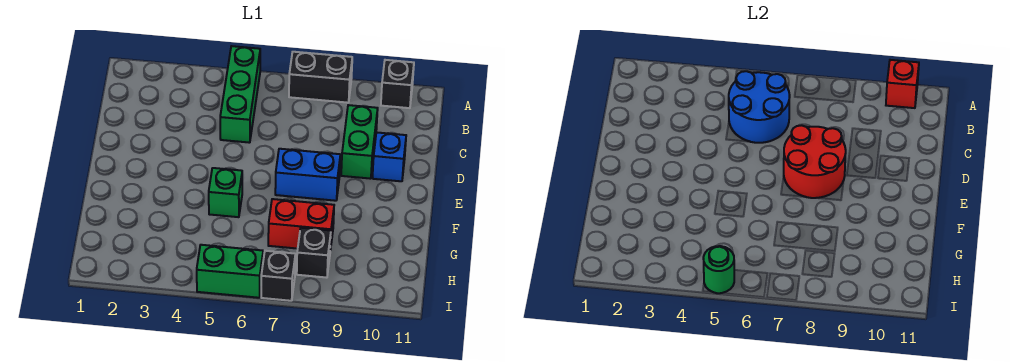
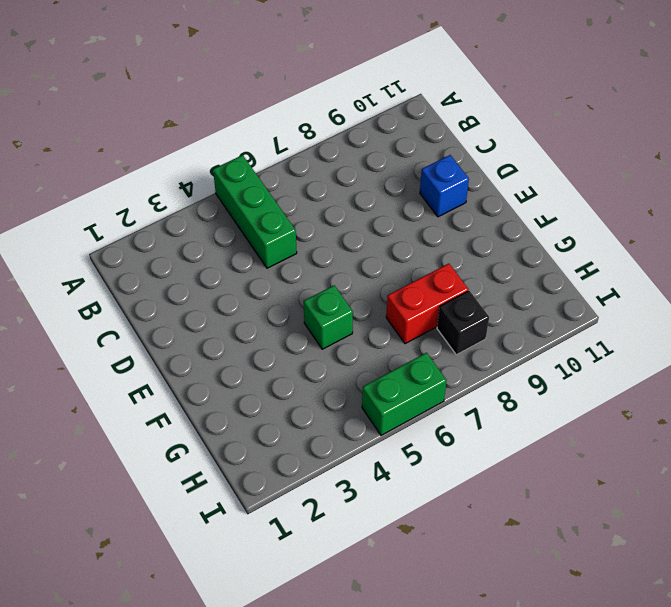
none -> black brick A7:A8 level 1
none -> black brick A10 level 1
none -> green brick C9:D9 level 1

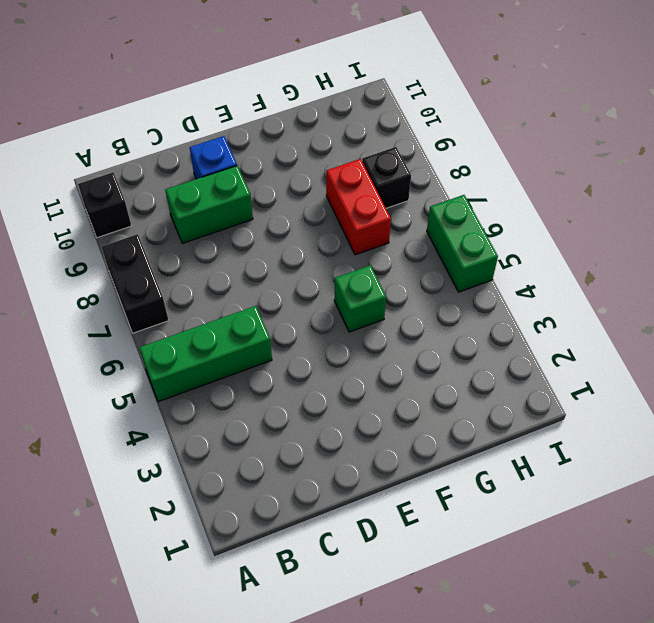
none -> blue brick E7:E8 level 1
none -> black brick I7 level 1
none -> red brick A10 level 2

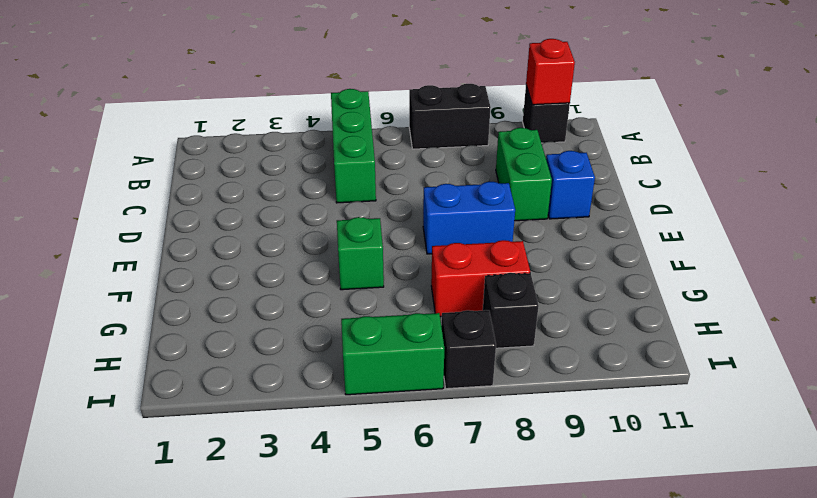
none -> blue round brick B5:C6 level 2
none -> red round brick D7:E8 level 2
none -> green round brick I5 level 2

